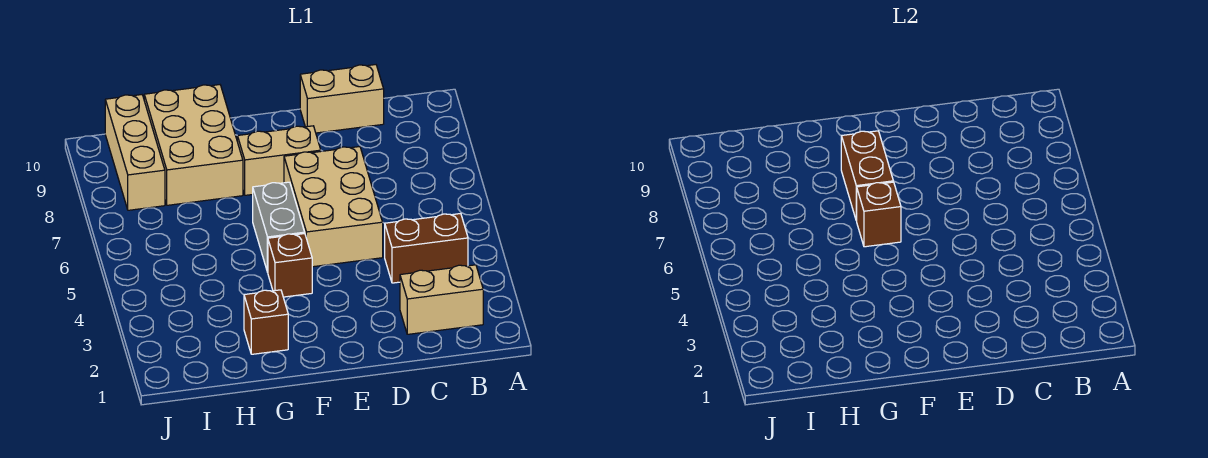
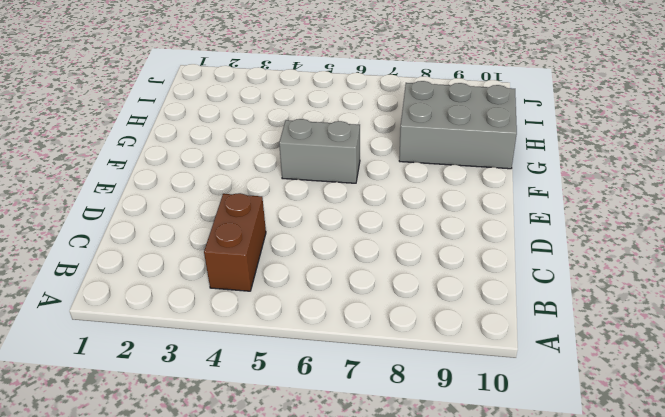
grey brick G8:H10 level 1 -> tan brick G8:H10 level 1
none -> tan brick B2:C2 level 1
none -> tan brick C10:D10 level 1
none -> tan brick D5:E7 level 1

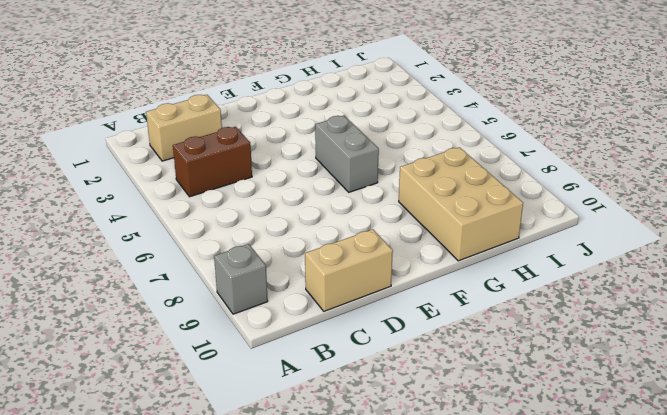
grey brick A9 level 1 -> none
none -> tan brick D5:E7 level 1
none -> tan brick E8:F8 level 1
none -> brown brick F4 level 1

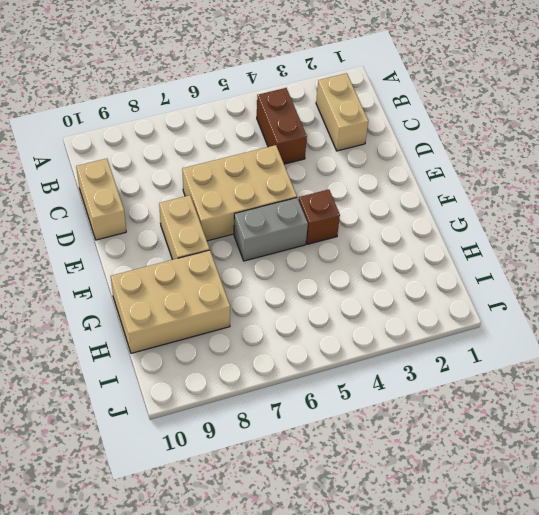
none -> brown brick G2 level 1
none -> tan brick I8:I10 level 1
none -> brown brick F6 level 2

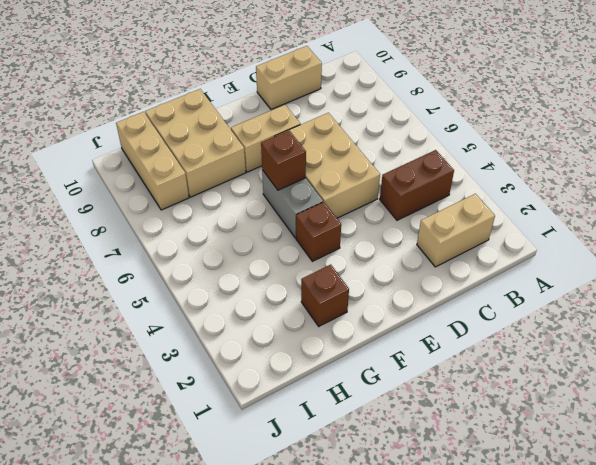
none -> brown brick F7:F8 level 2

